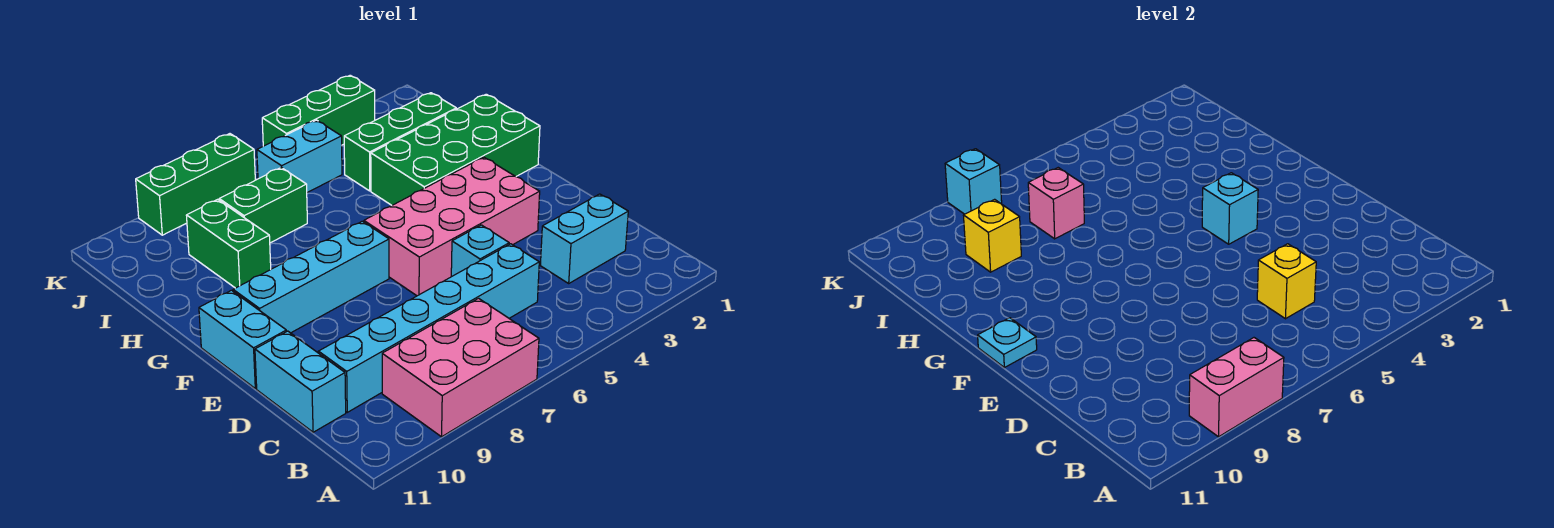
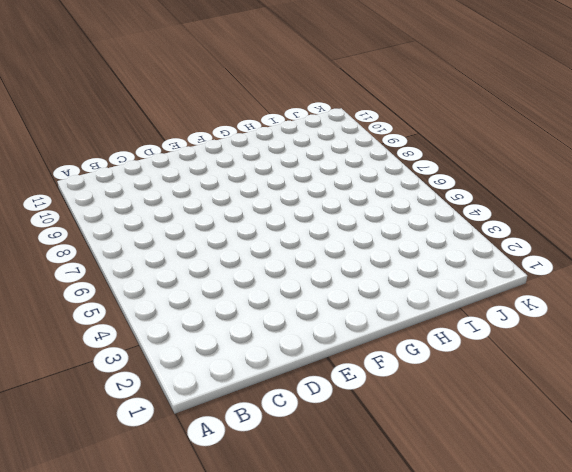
none -> pink brick A7:B9 level 1
none -> cyan brick C2:C3 level 1
none -> cyan brick C5:C10 level 1

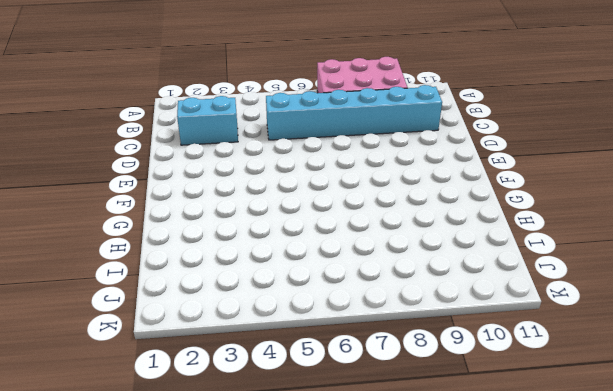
none -> cyan brick C11:D11 level 1
none -> cyan brick D5 level 1
none -> pink brick E3:F6 level 1

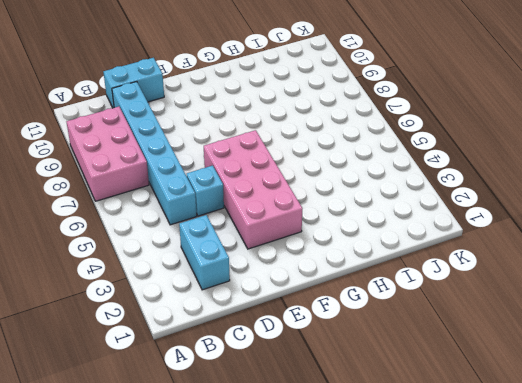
none -> cyan brick E11:F11 level 1
none -> cyan brick F7:F10 level 1
none -> green brick G1:H4 level 1

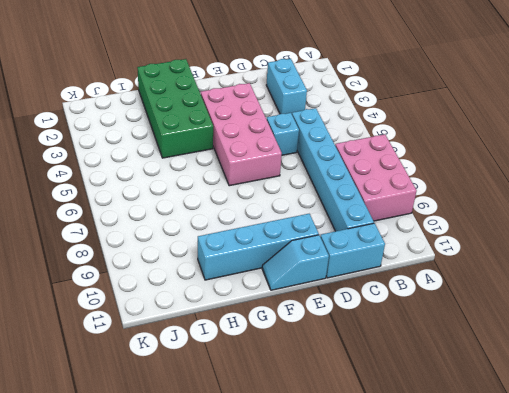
cyan brick E10:H10 level 1 -> cyan brick F7:F10 level 1
cyan slope E11:F11 level 1 top E -> cyan brick E11:F11 level 1
none -> green brick H9:I9 level 1
none -> green brick I2:I4 level 1
none -> green brick I7:I8 level 1

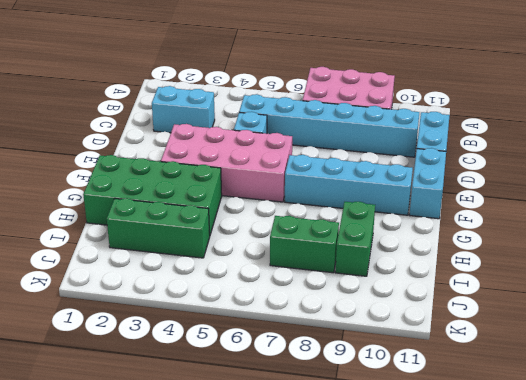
none -> cyan brick J5:J6 level 1
none -> green brick K3:K5 level 1
none -> green brick K7:K9 level 1

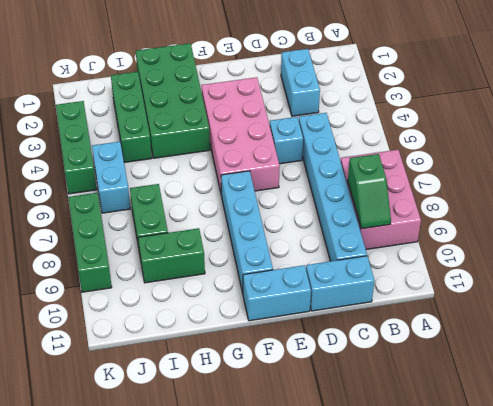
green slope B8:B9 level 2 top 8 -> none
none -> pink brick A8:A9 level 2
none -> yellow brick C5 level 2
none -> cyan brick F4 level 2

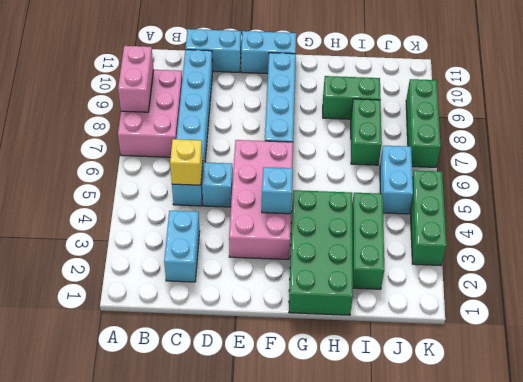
none -> cyan plate F11 level 2
none -> pink brick I7 level 2
none -> yellow brick I9 level 2

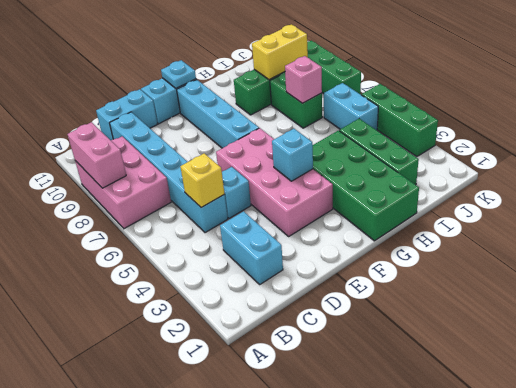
yellow brick I9:J9 level 2 -> yellow brick I9 level 2
none -> cyan brick K8 level 2

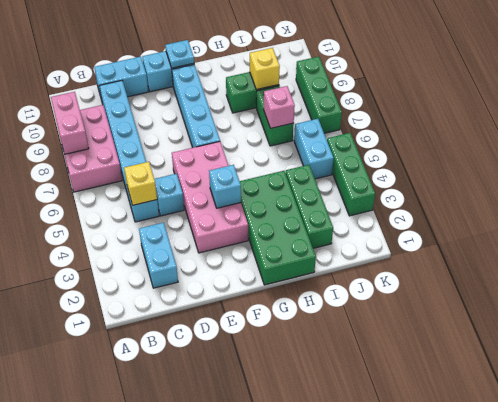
none -> cyan brick K8 level 2

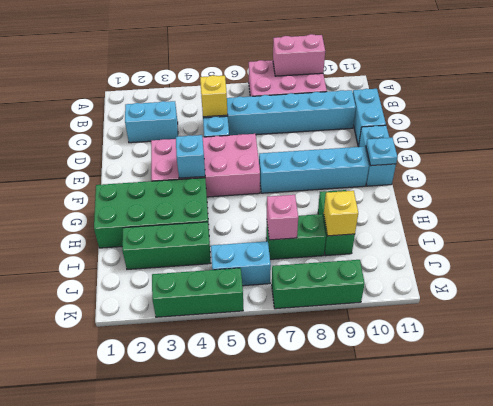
none -> cyan brick K8 level 2

